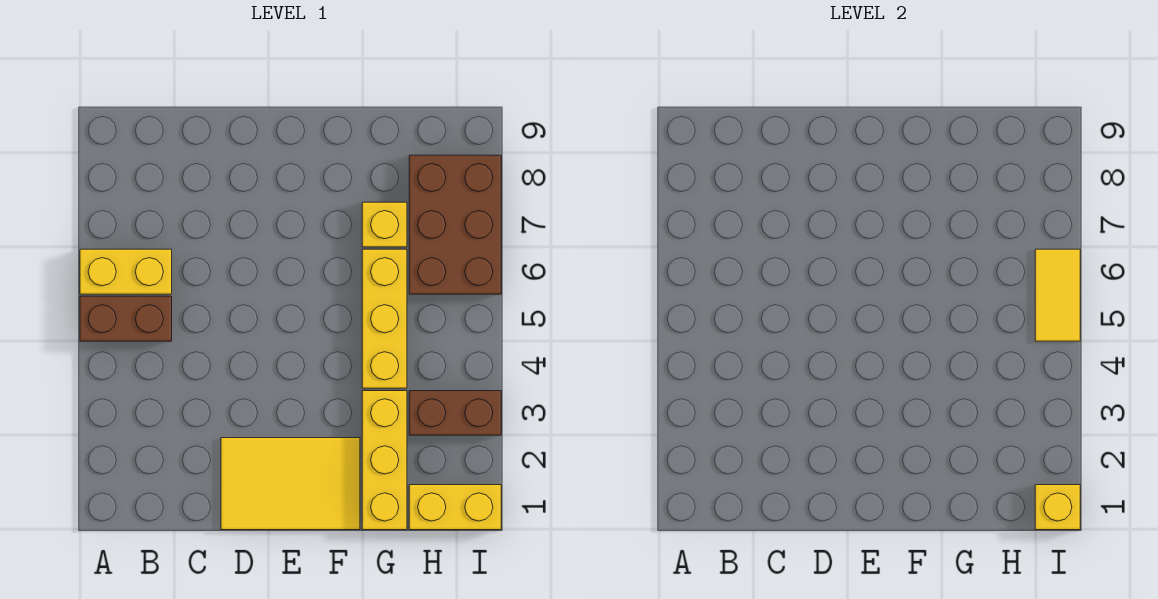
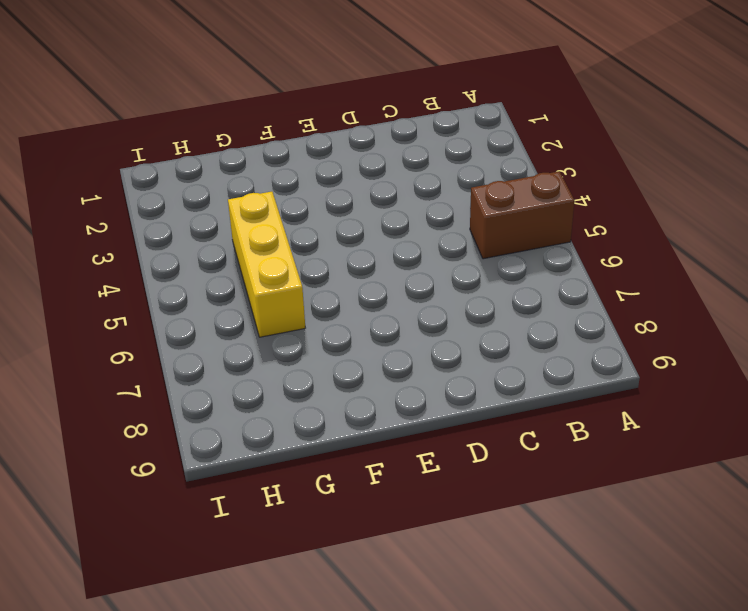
none -> yellow brick A6:B6 level 1
none -> yellow tile D1:F2 level 1

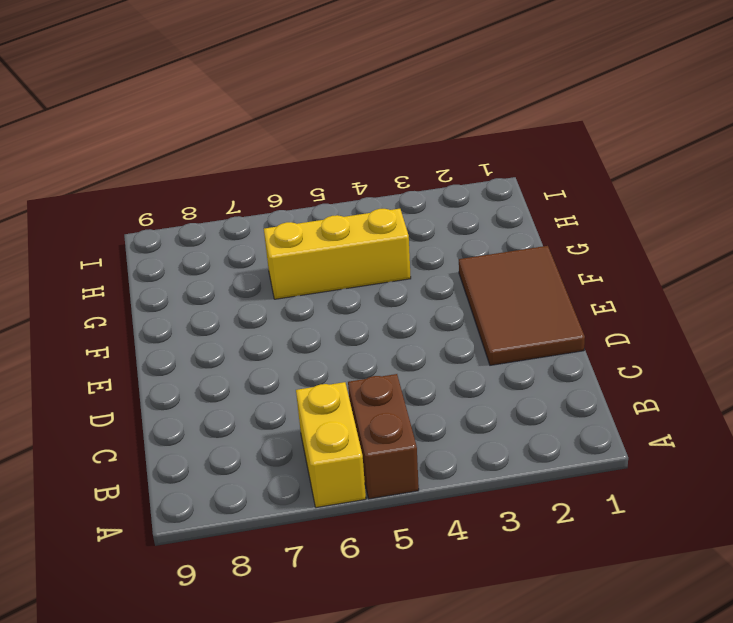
brown tile D1:F2 level 1 -> yellow tile D1:F2 level 1
none -> yellow brick G1:G3 level 1
none -> yellow brick G7 level 1

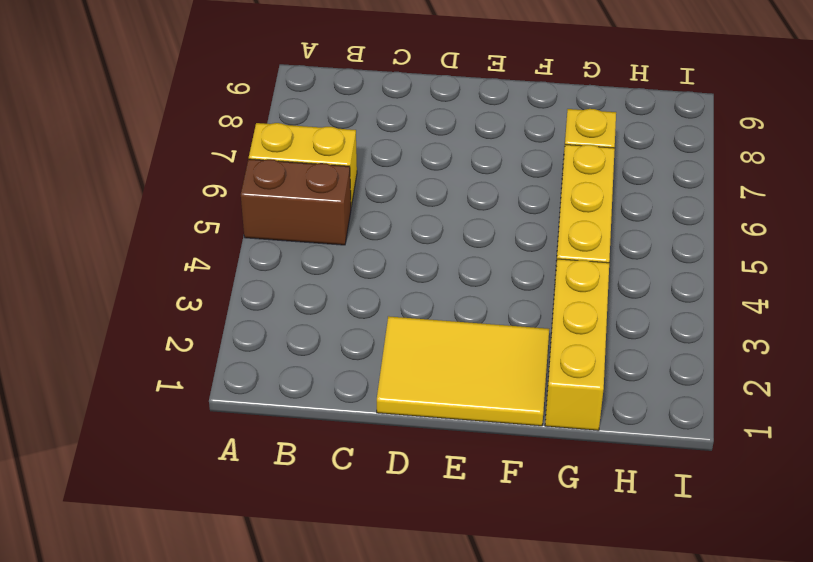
none -> yellow brick H1:I1 level 1
none -> brown brick H3:I3 level 1

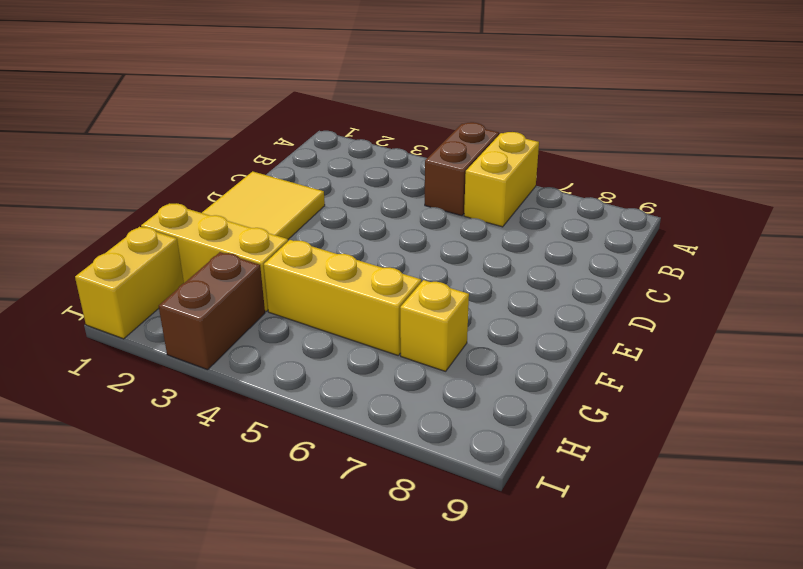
none -> brown brick H6:I8 level 1
none -> yellow brick I1 level 2

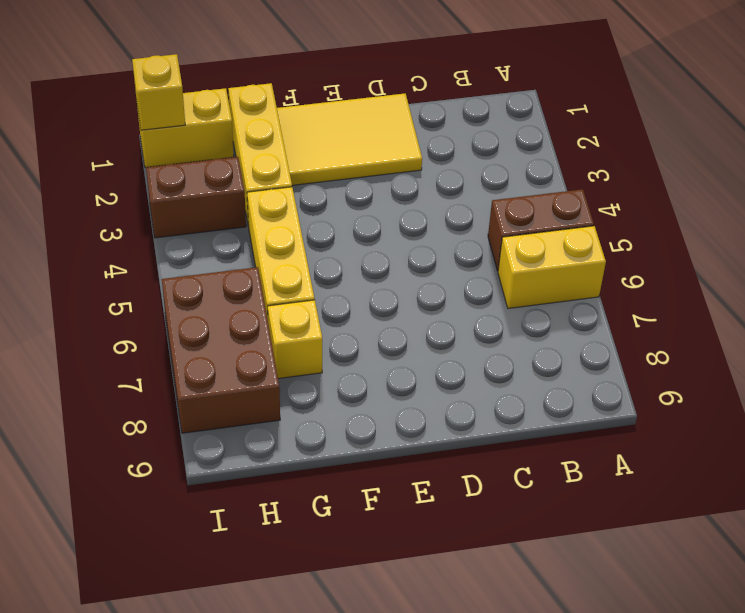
none -> yellow tile I5:I6 level 2

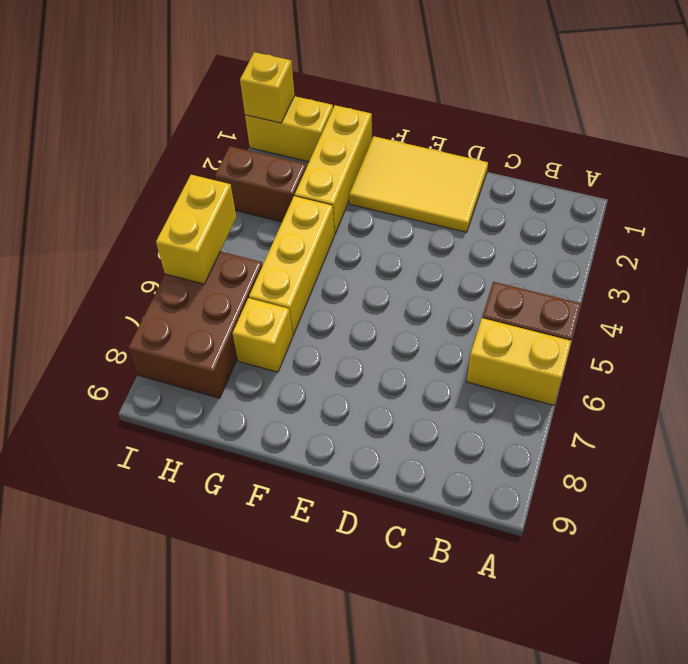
yellow brick I5:I6 level 2 -> yellow tile I5:I6 level 2

